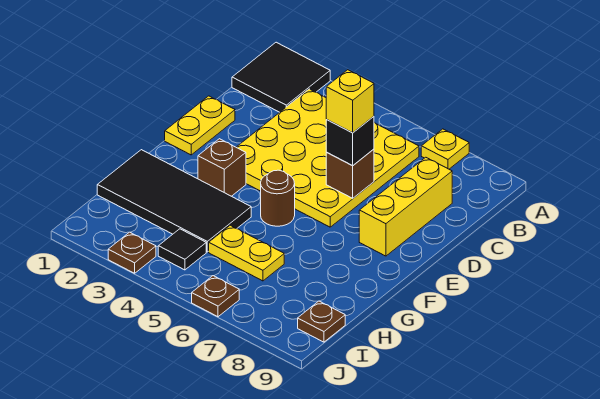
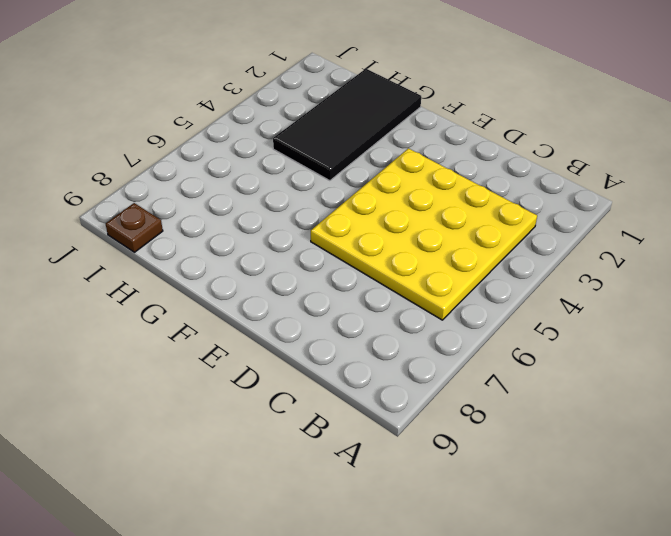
none -> black tile A1:B2 level 1
none -> yellow plate A7 level 1
none -> yellow brick C8:E8 level 1

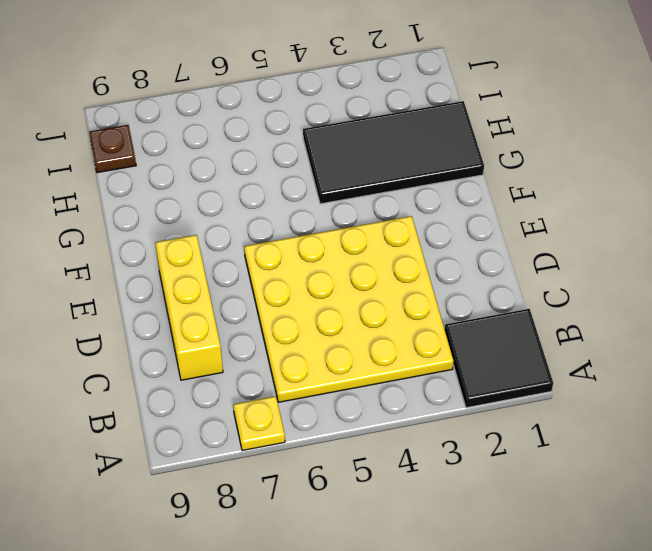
none -> yellow plate D1:E1 level 1
none -> brown brick F3 level 1
none -> brown round brick F5 level 1

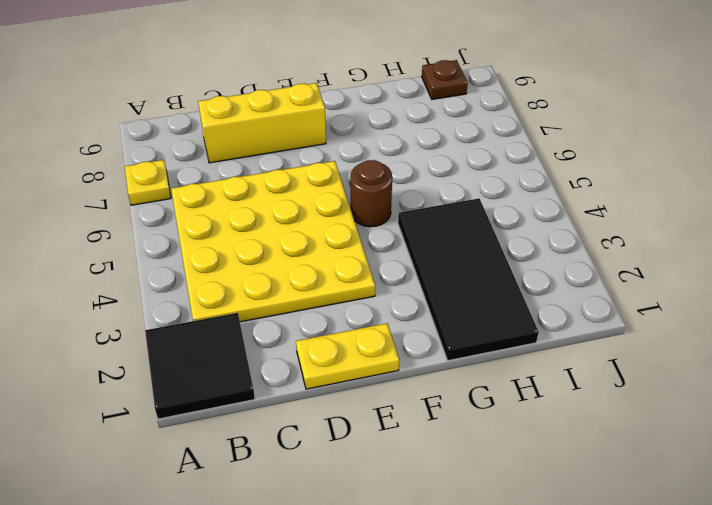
none -> brown brick F3 level 1
none -> yellow plate H5:H6 level 1
none -> black tile I4 level 1

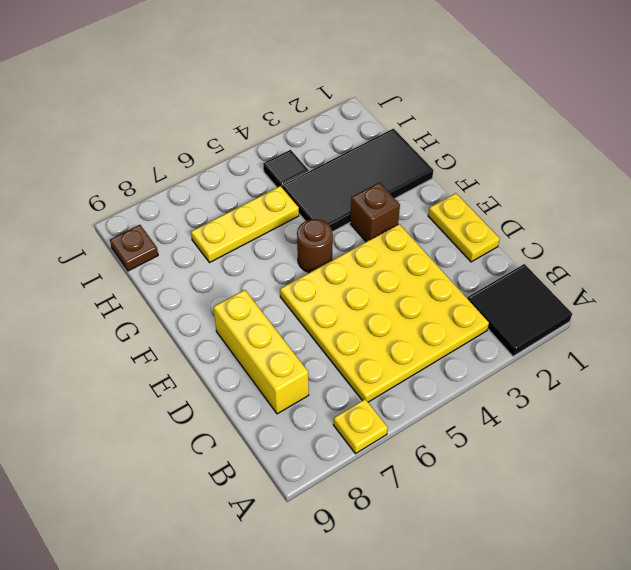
yellow plate H5:H7 level 1 -> yellow plate H5:H6 level 1
none -> brown plate J3 level 1
none -> brown plate J6 level 1
none -> brown brick D6 level 2

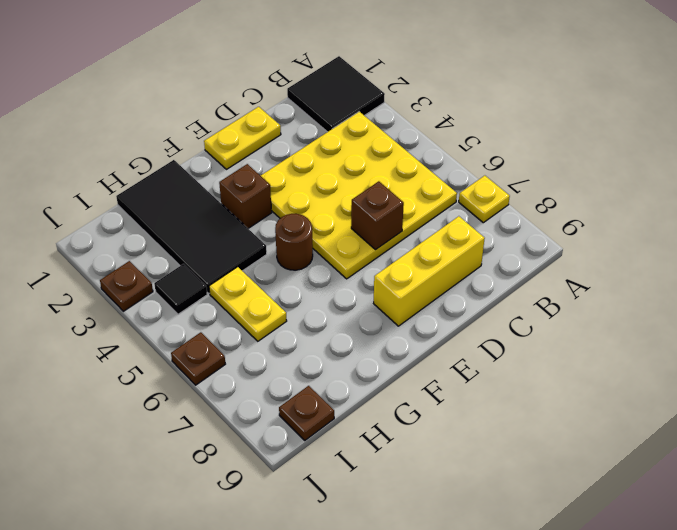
none -> black brick D6 level 3
none -> yellow brick D6 level 4

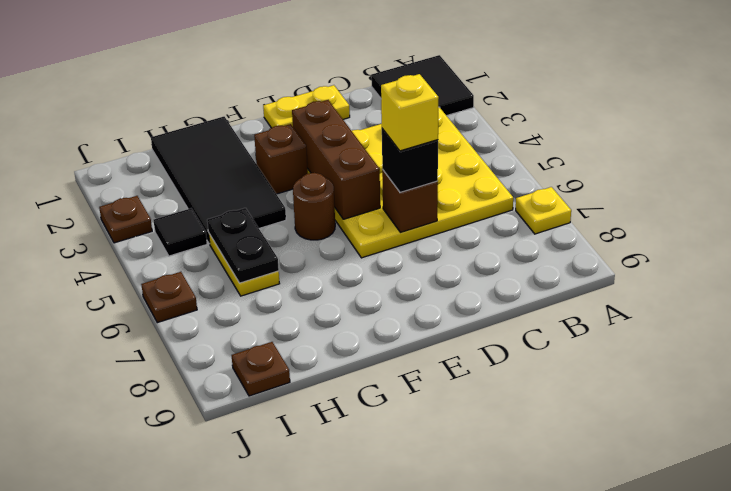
brown brick E3:E5 level 2 -> none
black plate H5:H6 level 2 -> none
none -> yellow brick C8:E8 level 1

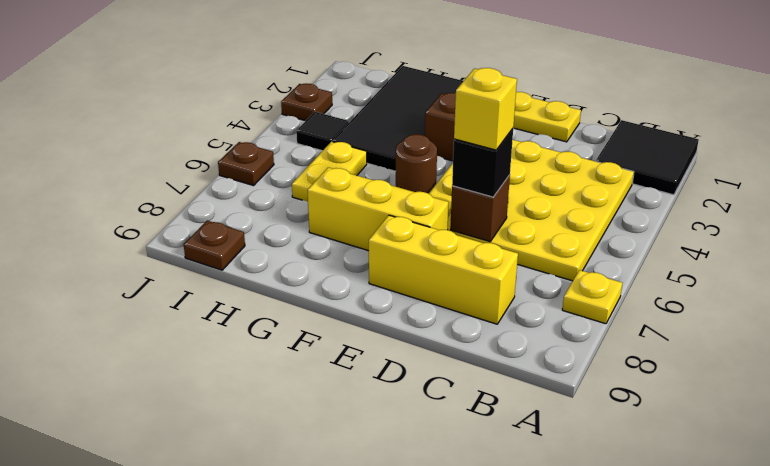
yellow brick E7:G7 level 1 -> none

